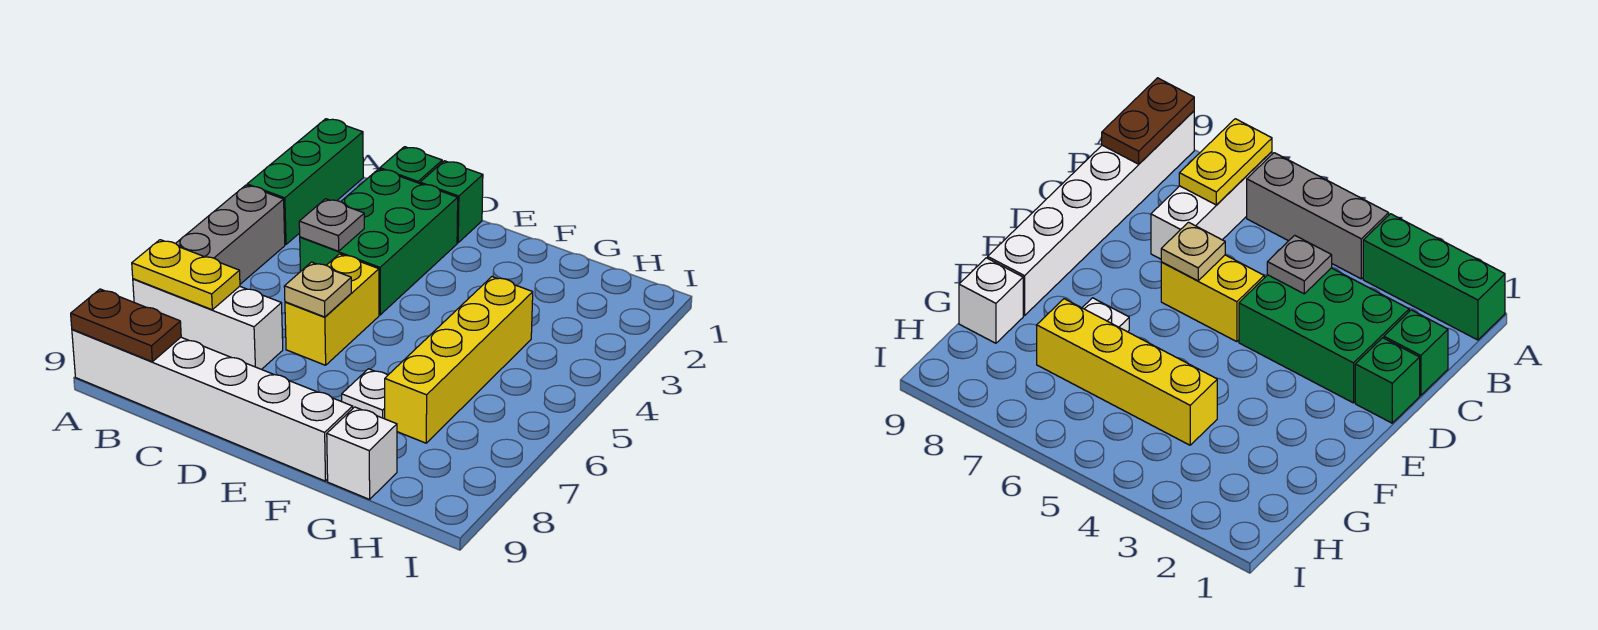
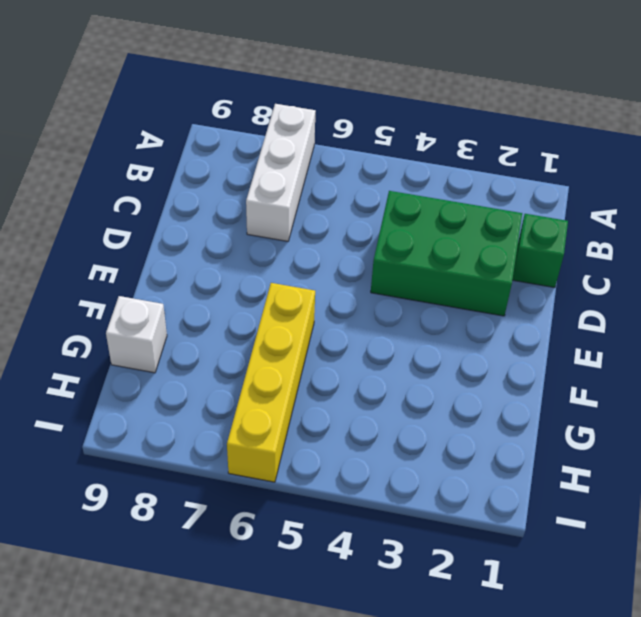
yellow brick F6:I6 level 1 -> yellow brick G4:G7 level 1
none -> green brick A1:A3 level 1
none -> grey brick A4:A6 level 1
none -> white brick A9:F9 level 1

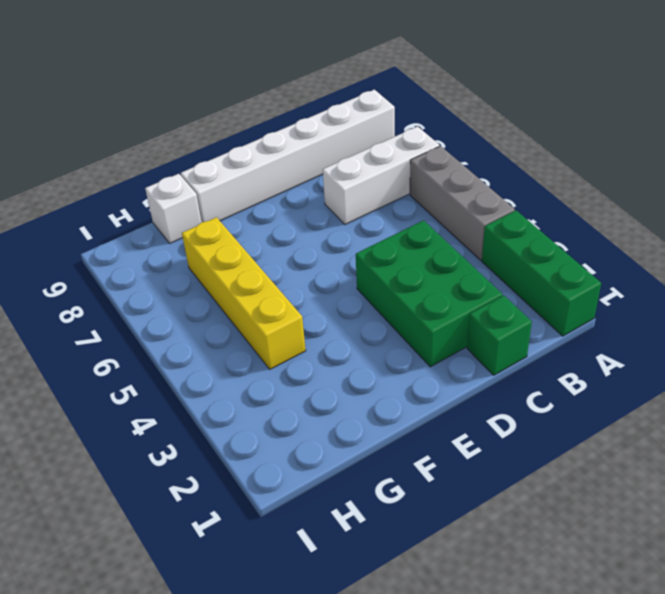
none -> green brick D1 level 1
none -> yellow brick D5:D6 level 1
none -> white plate F7 level 1

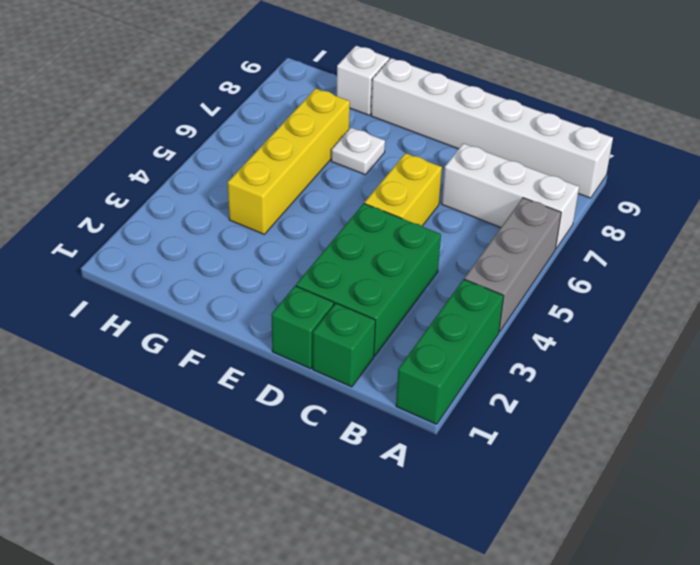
none -> yellow plate A7:B7 level 2
none -> brown plate A9:B9 level 2
none -> grey plate C4 level 2

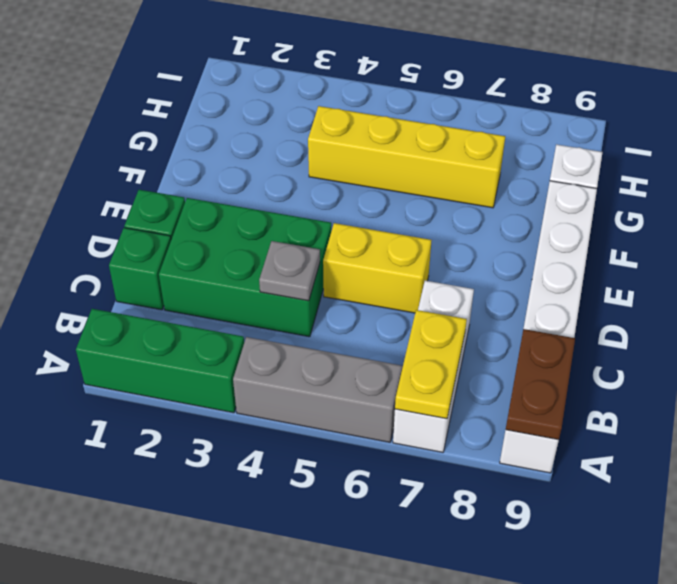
none -> white plate F7 level 1
none -> tan plate D6 level 2

